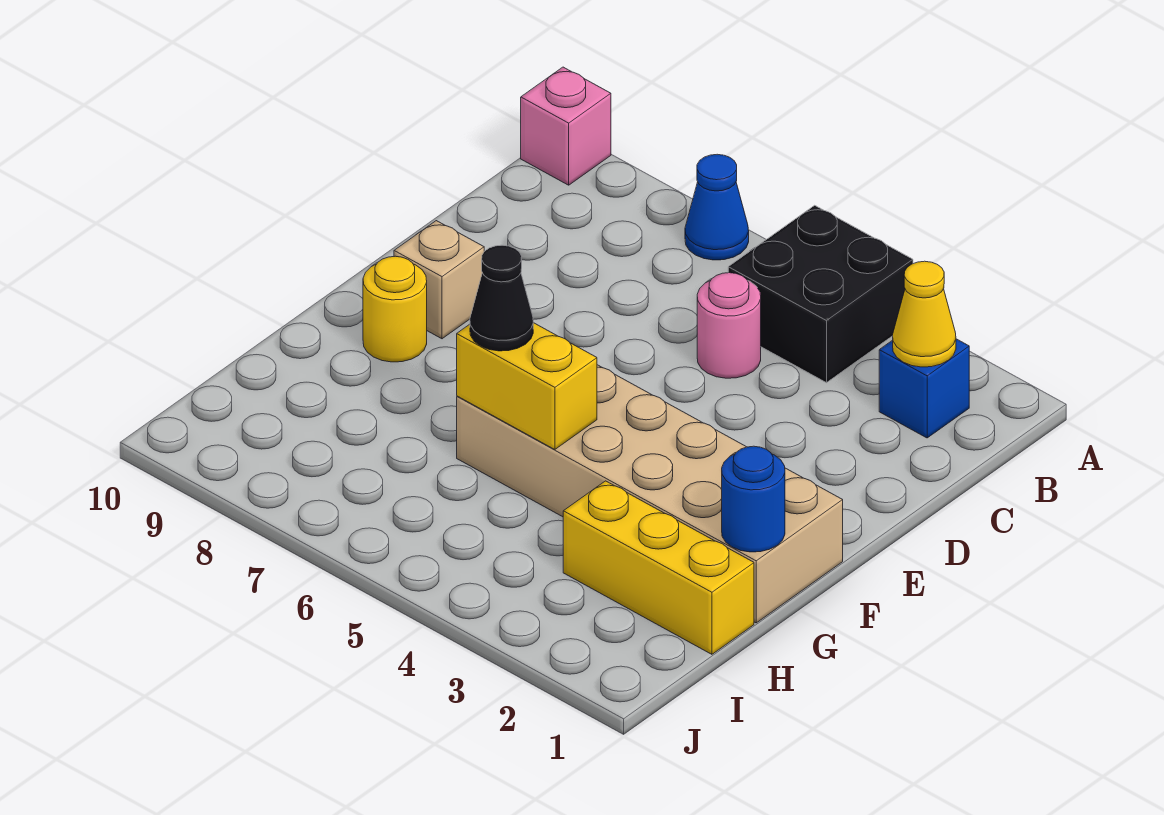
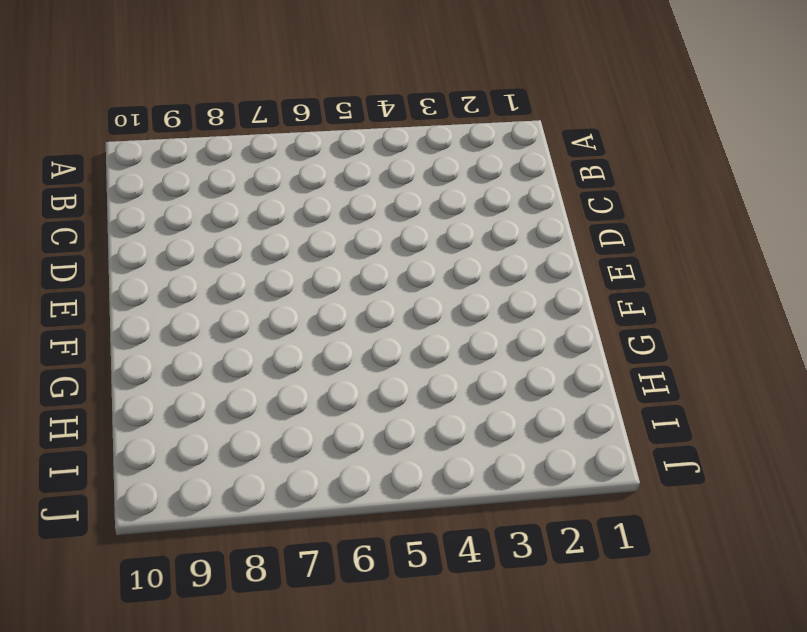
none -> black brick A4:B5 level 1
none -> blue cone A7 level 1
none -> pink brick A10 level 1

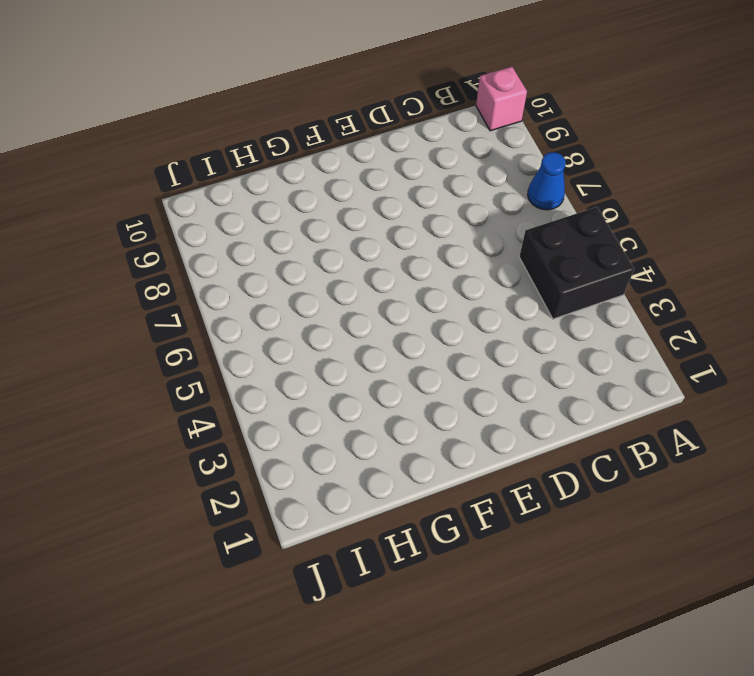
none -> blue brick B2 level 1
none -> pink round brick C5 level 1
none -> tan brick E9 level 1

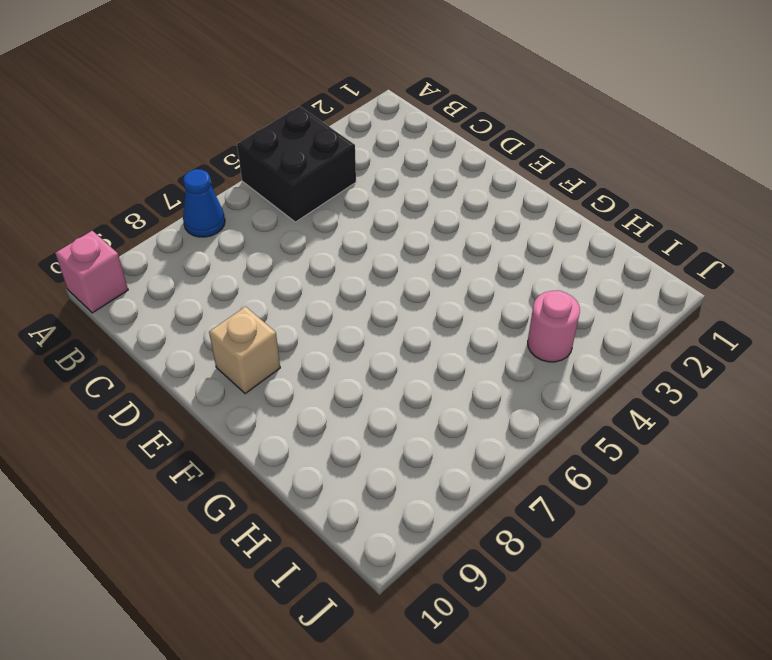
pink round brick I4 level 1 -> pink round brick C5 level 1
none -> blue brick B2 level 1
none -> tan brick F1:G6 level 1
none -> yellow round brick F9 level 1

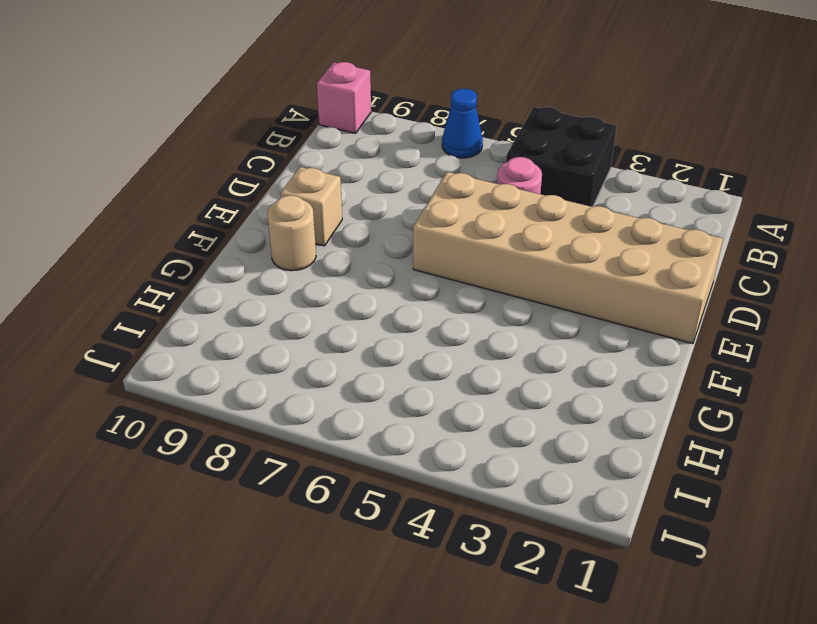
tan brick D1:E6 level 1 -> tan brick F1:G6 level 1
tan round brick F9 level 1 -> yellow round brick F9 level 1
none -> blue brick B2 level 1
none -> yellow brick H1:H3 level 1
none -> yellow cone B2 level 2

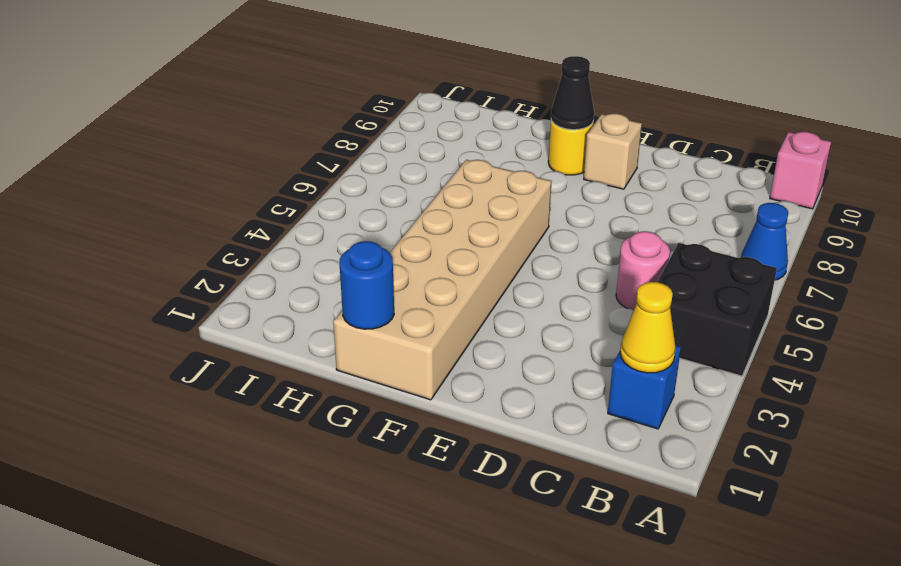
black cone F9 level 2 -> black cone G6 level 3
none -> yellow brick H1:H3 level 1
none -> yellow brick G5:G6 level 2

